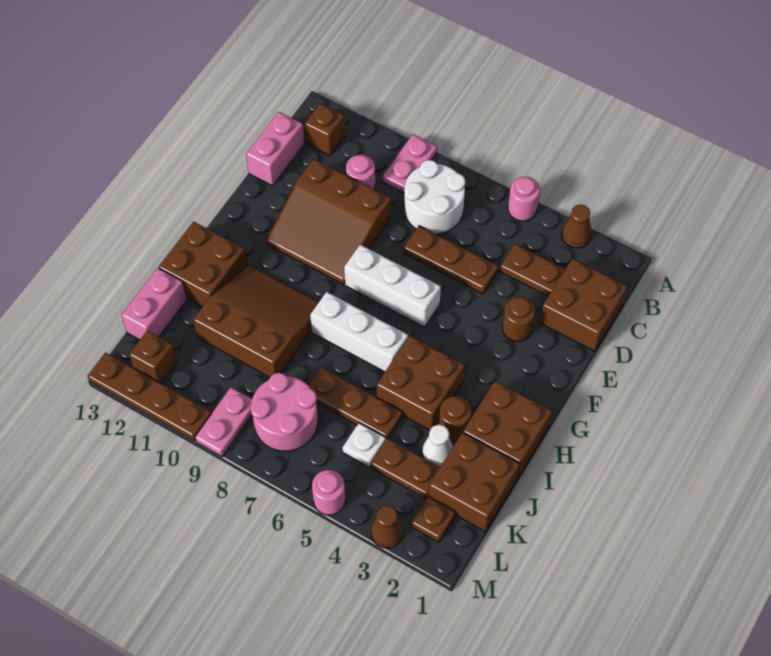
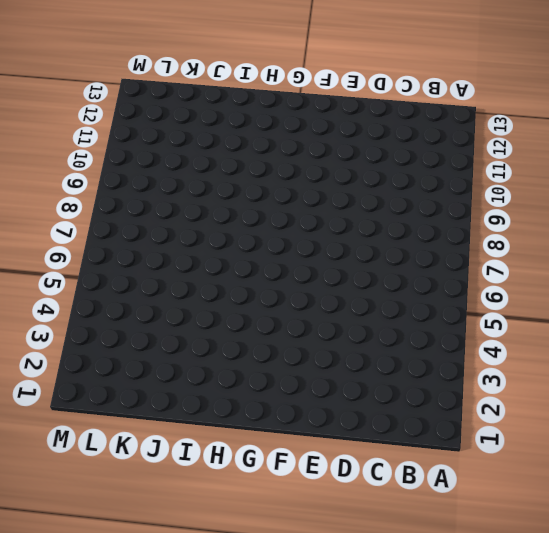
none -> brown cone A3 level 1
none -> pink round brick A5 level 1
none -> pink plate A9:B9 level 1
none -> white round brick B7:C8 level 1

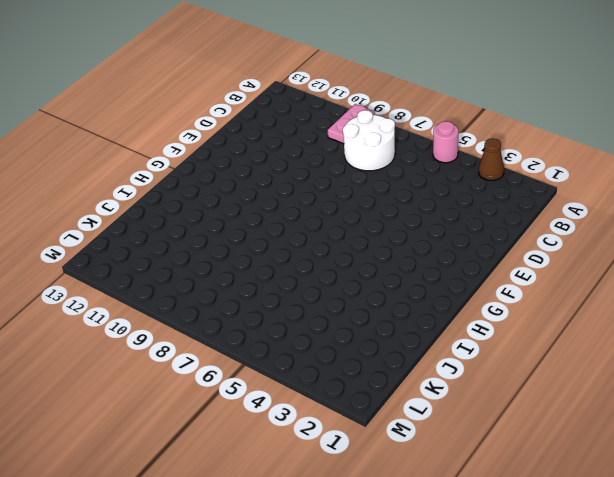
none -> brown brick B12 level 1
none -> brown brick C1:D2 level 1
none -> brown plate C3:C4 level 1
none -> pink round brick C10 level 1

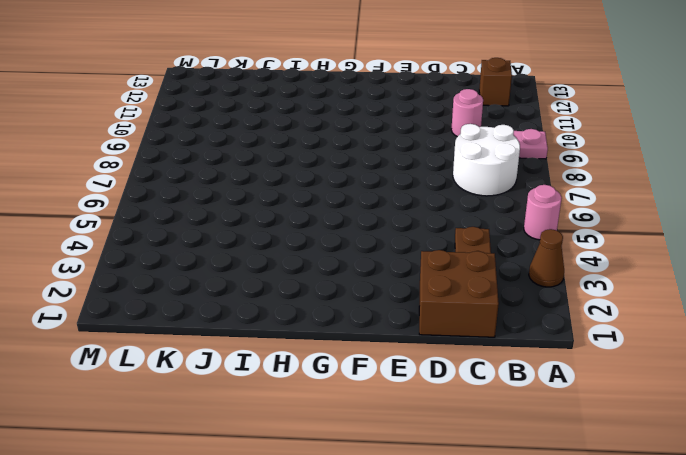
none -> pink brick C13:D13 level 1
none -> brown plate D5:D7 level 1
none -> brown slope D9:F11 level 1 top D
none -> brown round brick E3 level 1

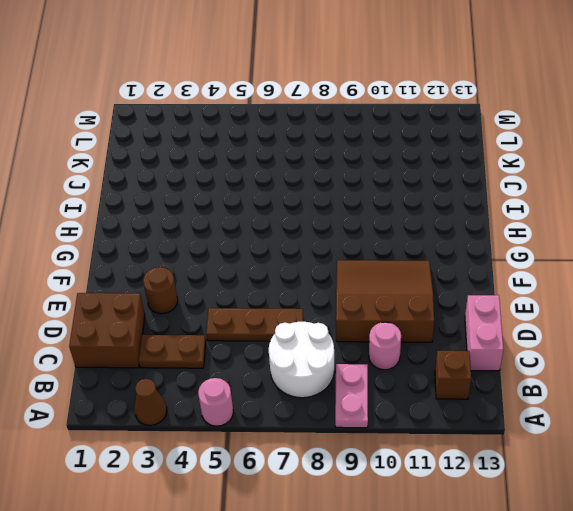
none -> white brick F6:F8 level 1
none -> brown brick H1:I2 level 1
none -> brown brick H4:I5 level 1
none -> white brick H6:H8 level 1

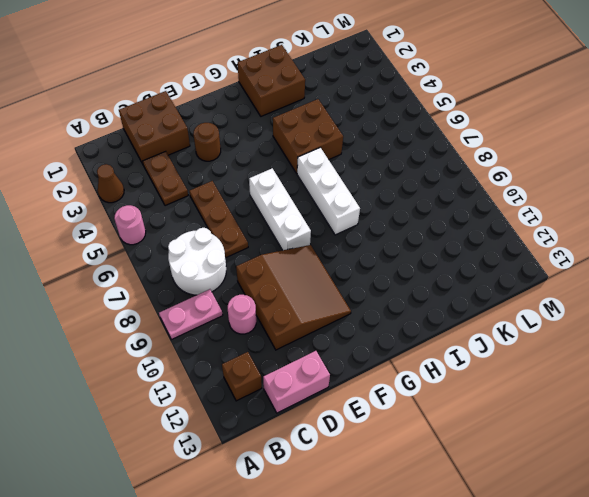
none -> brown slope H9:J11 level 1 top J
none -> brown brick H12:I13 level 1
none -> brown round brick I3 level 1
none -> brown brick J1:K2 level 1

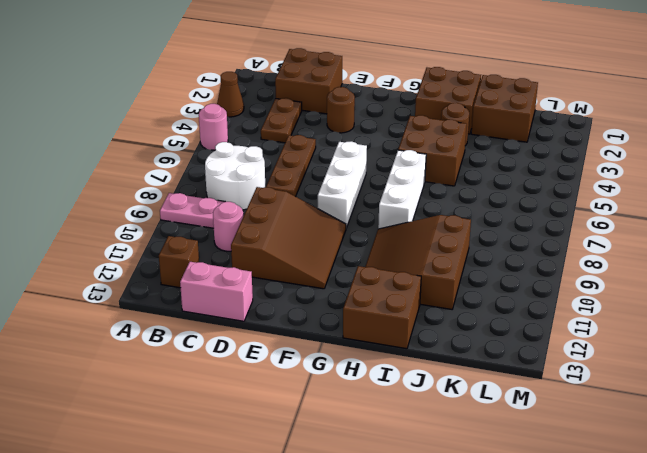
none -> white cone J3 level 1
none -> brown plate J5:J7 level 1
none -> pink brick J13:K13 level 1
none -> brown plate K3:K4 level 1

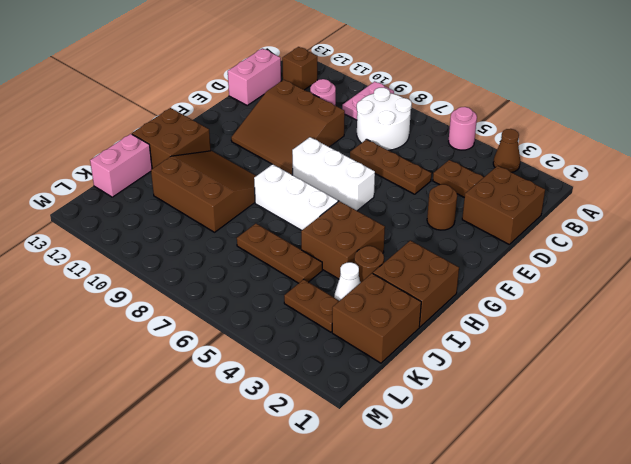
none -> white plate K5 level 1
none -> pink round brick K7:L8 level 1
none -> brown plate L2 level 1
none -> pink plate L9:M9 level 1

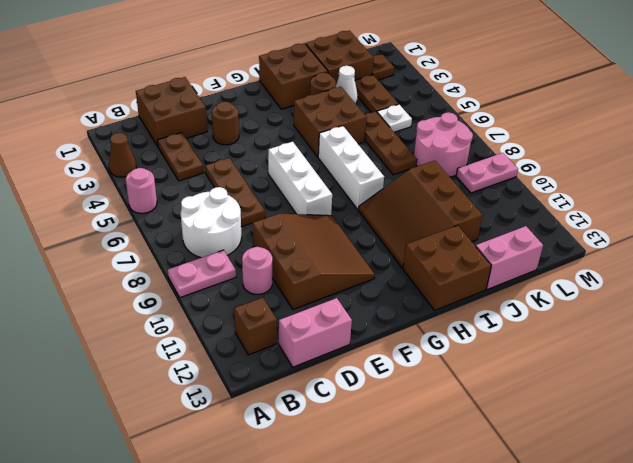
none -> brown brick L12 level 1
none -> brown cone M3 level 1
none -> pink round brick M5 level 1
none -> brown plate M10:M13 level 1

